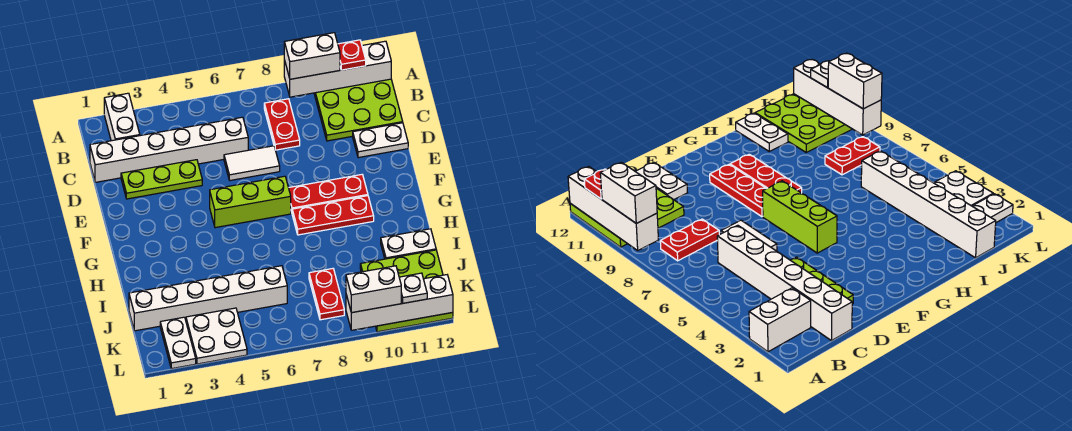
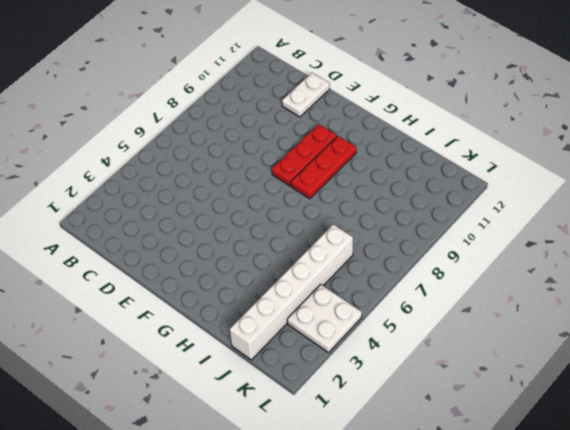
none -> white brick A2:B2 level 1
none -> lime plate A10:C12 level 1
none -> red plate B8:C8 level 1

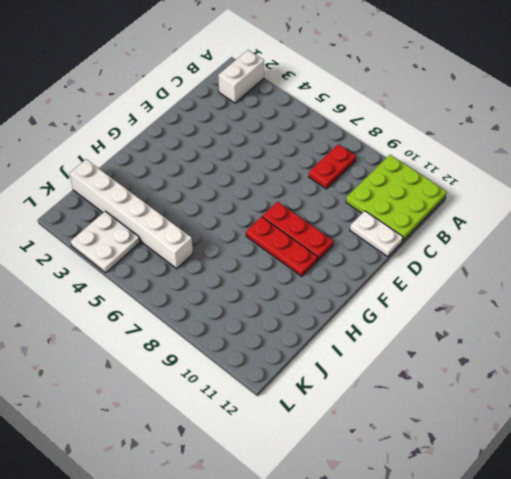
none -> white brick C1:C6 level 1
none -> lime plate D2:D4 level 1
none -> white tile D6:D7 level 1

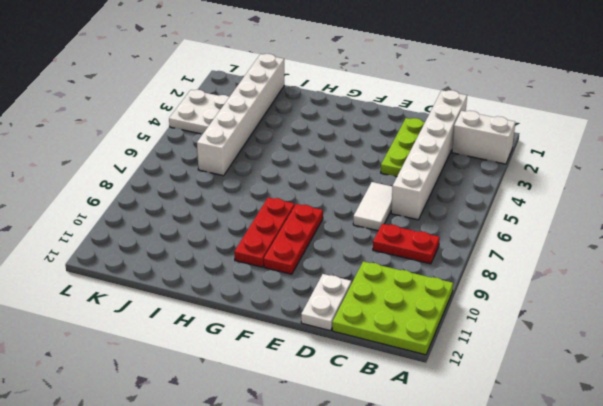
none -> lime brick F5:F7 level 1
none -> white plate I11:I12 level 1
none -> red plate J8:K8 level 1

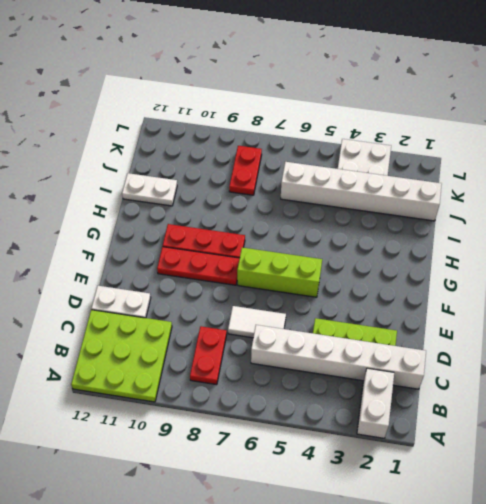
none -> lime plate J10:L12 level 1
none -> white plate K2:L2 level 1
none -> white brick A9:A12 level 2

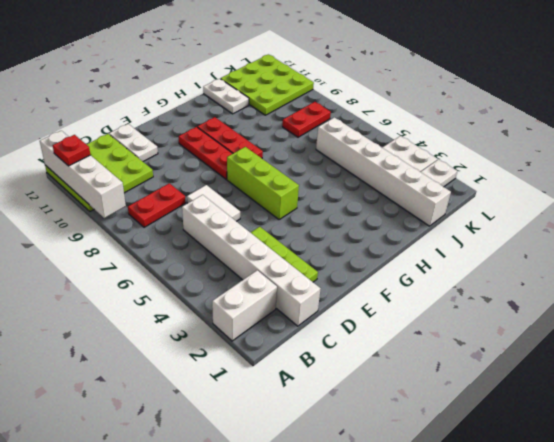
none -> white brick L9:L12 level 2
none -> white brick A9:A10 level 3
none -> white brick L9:L10 level 3

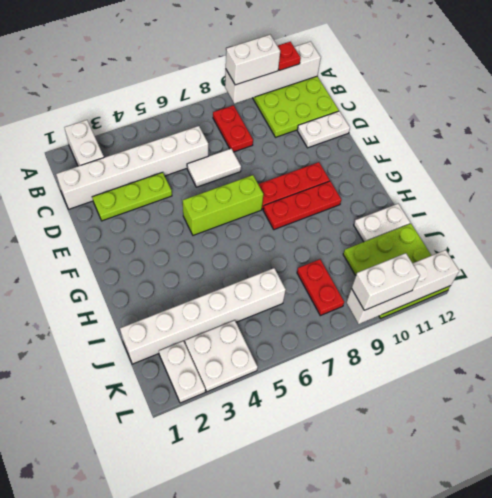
none -> white plate L11 level 3

